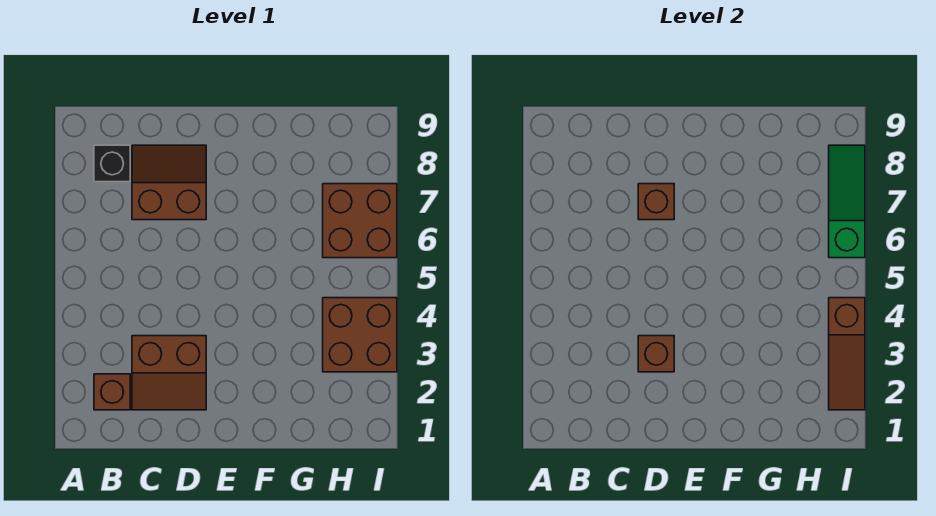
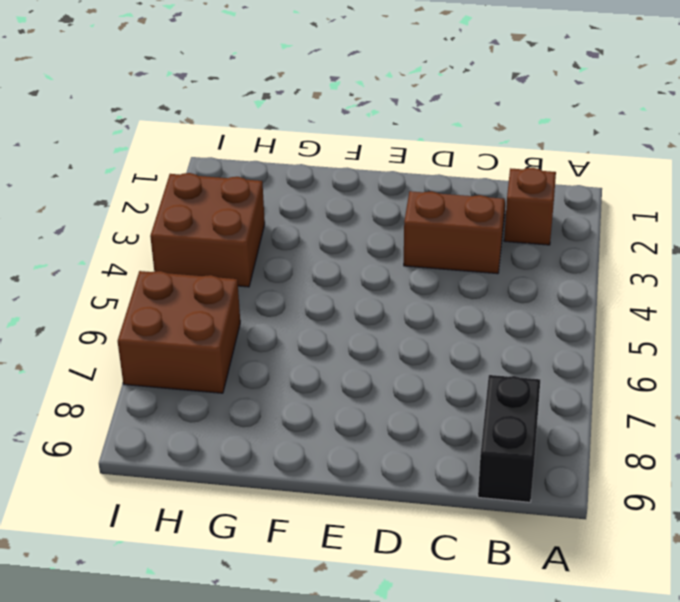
black brick B8:B9 level 1 -> black brick B8 level 1
none -> brown slope C7:D8 level 1 top 7
none -> brown brick D3 level 2

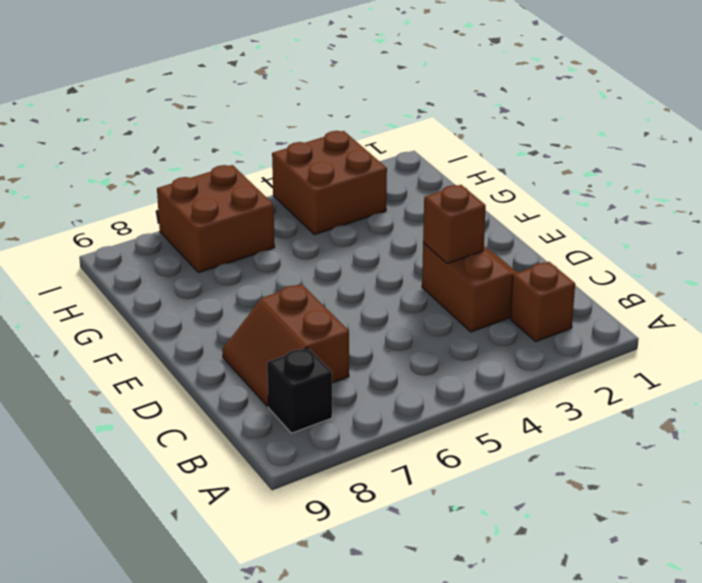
none -> brown brick D7 level 2
none -> brown slope I2:I4 level 2 top 4

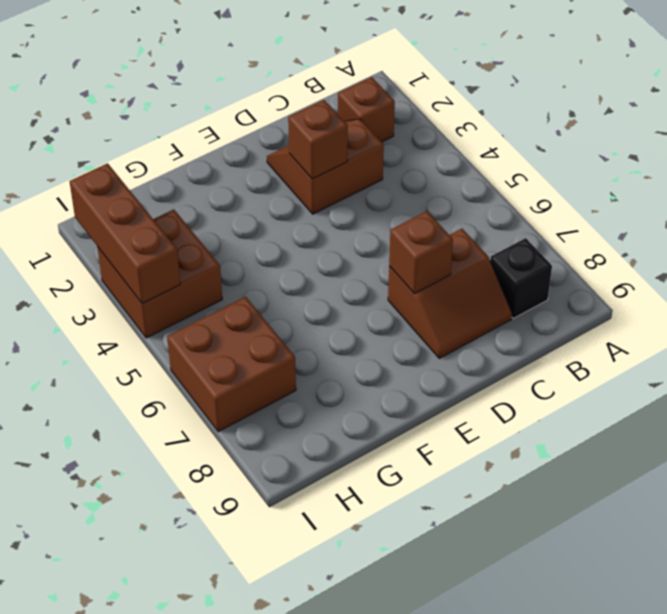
brown brick I2:I4 level 2 -> brown slope I2:I4 level 2 top 4
none -> green slope I6:I8 level 2 top 6

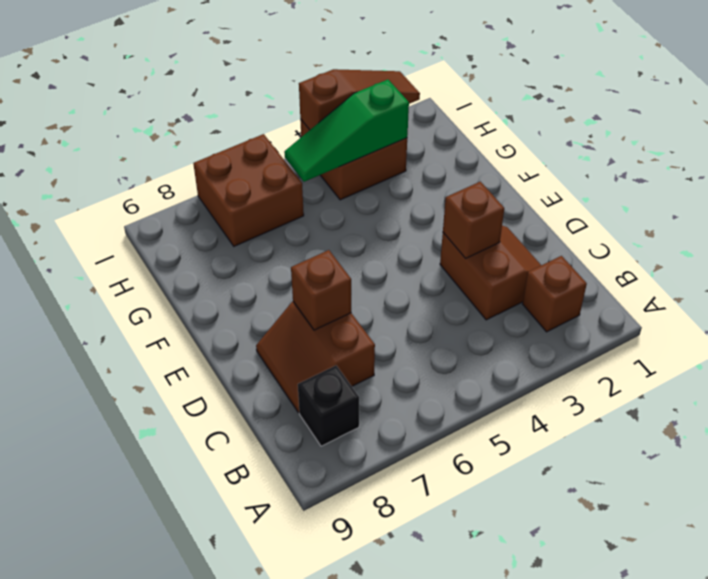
green slope H3:H5 level 2 top 3 -> green slope I6:I8 level 2 top 6

